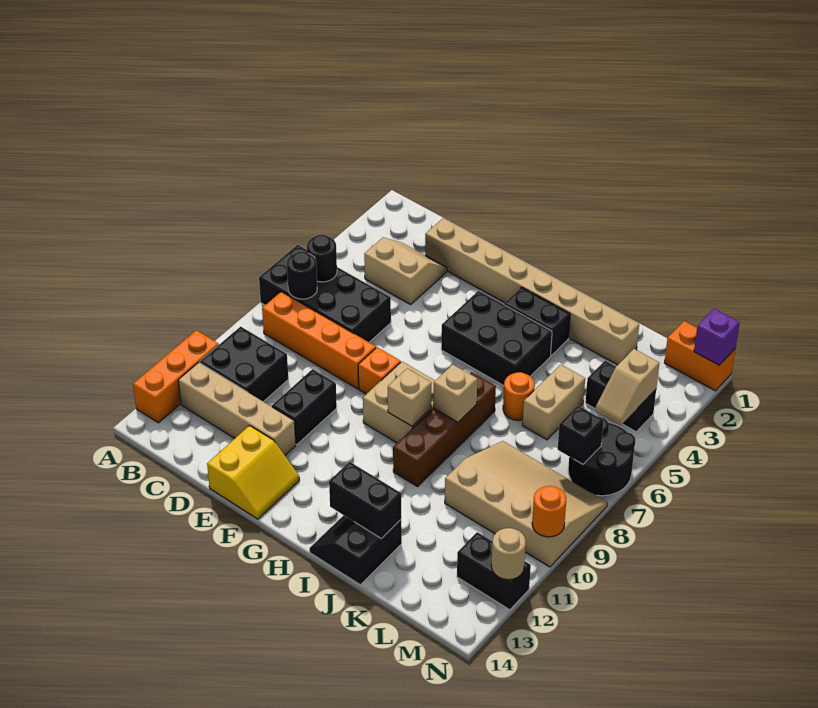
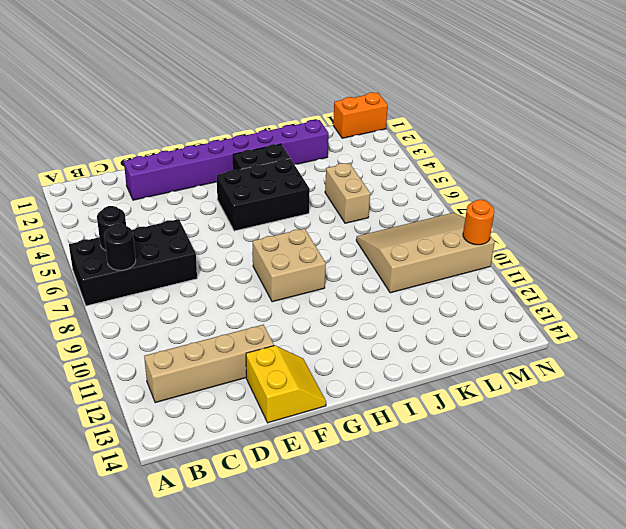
purple brick D2:K2 level 1 -> tan brick D2:K2 level 1
none -> orange brick A11:A13 level 1
none -> orange brick B8:E8 level 1
none -> black brick B10:C11 level 1
none -> tan slope C3:D4 level 1 top 4

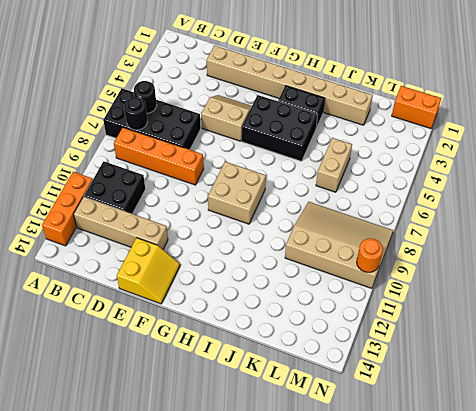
tan slope E4:F5 level 1 top 5 -> tan slope C3:D4 level 1 top 4
none -> black brick E10:E11 level 1
none -> orange brick F8 level 1
none -> brown brick I7:I10 level 1
none -> black slope I13:J14 level 1 top J

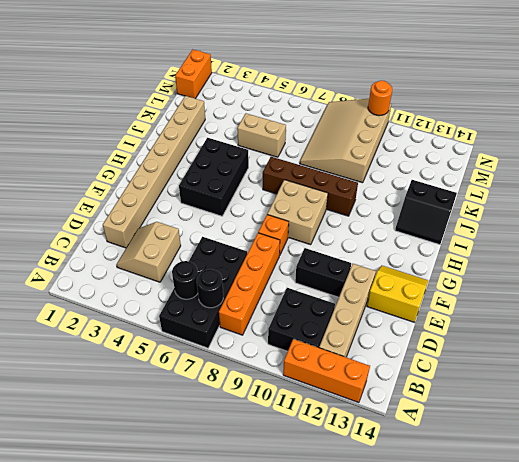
none -> black brick H3:I3 level 1
none -> orange round brick J6 level 1
none -> black brick L4:M4 level 1
none -> black round brick M6:N7 level 1

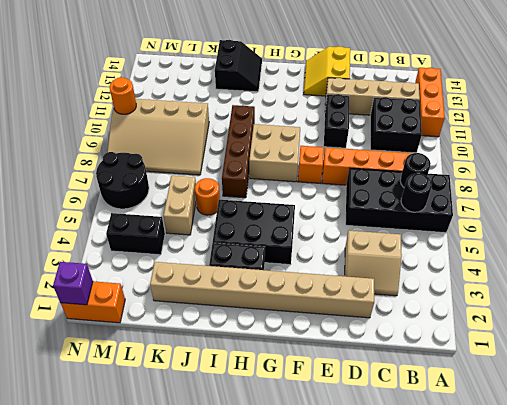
none -> black brick M12:N12 level 1
none -> tan brick H9 level 2
none -> tan brick I8 level 2
none -> black brick I13:J13 level 2

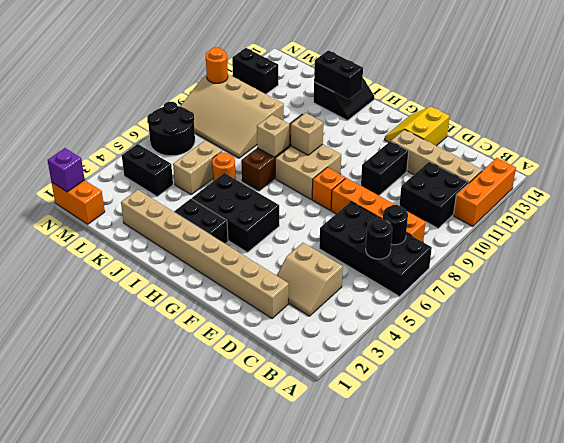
none -> tan slope M4:M5 level 2 top 4
none -> black brick M7 level 2
none -> tan round brick N12 level 2

